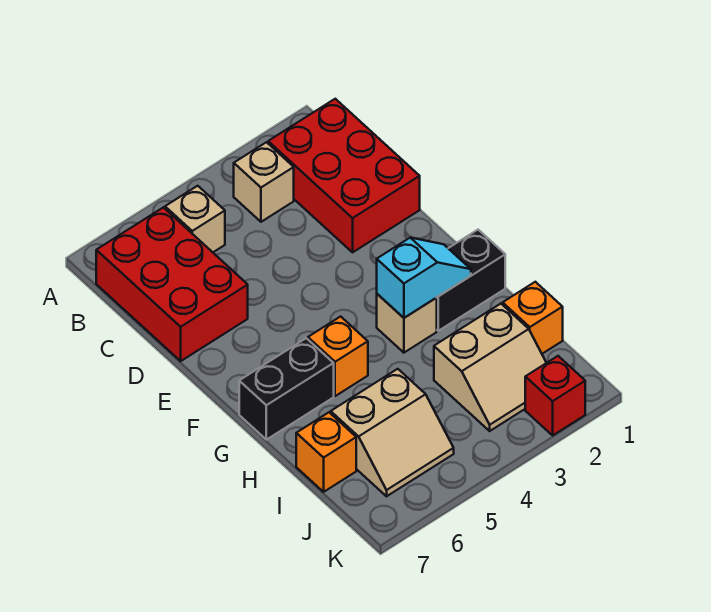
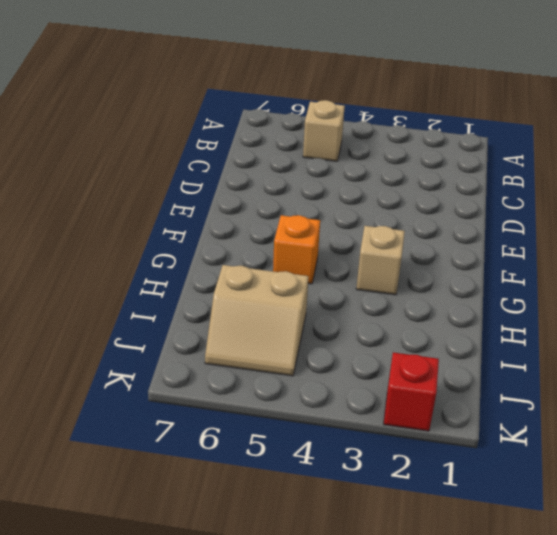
none -> red brick B1:D2 level 1
none -> tan brick B3 level 1
none -> red brick B6:D7 level 1

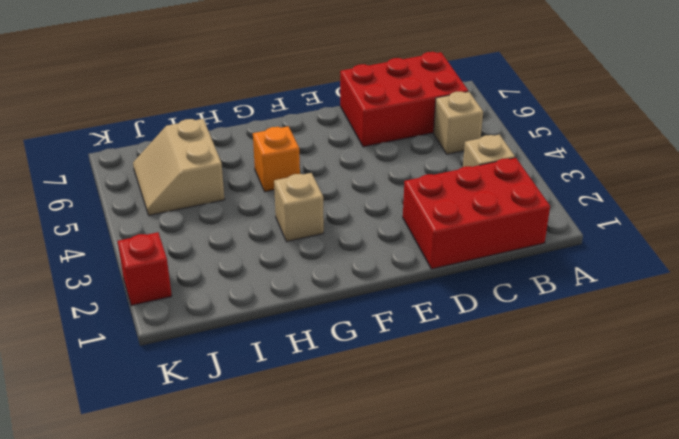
none -> black brick G1:G2 level 1
none -> black brick G6:G7 level 1
none -> orange brick I1 level 1

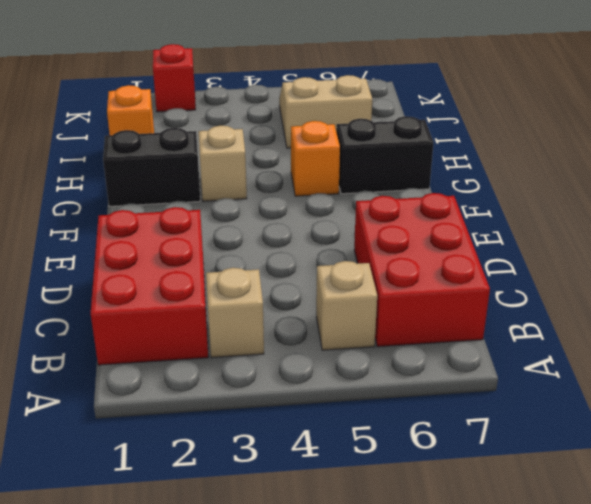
none -> tan slope I2:J3 level 1 top I
none -> orange brick I7 level 1
none -> cyan slope G2:G3 level 2 top 3

